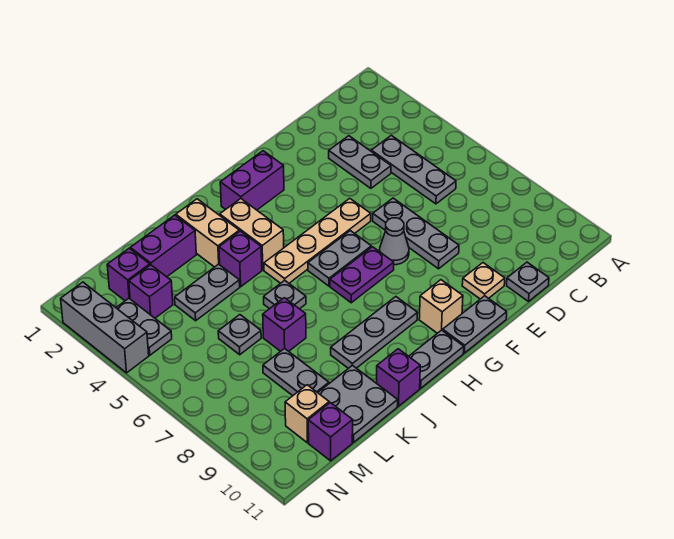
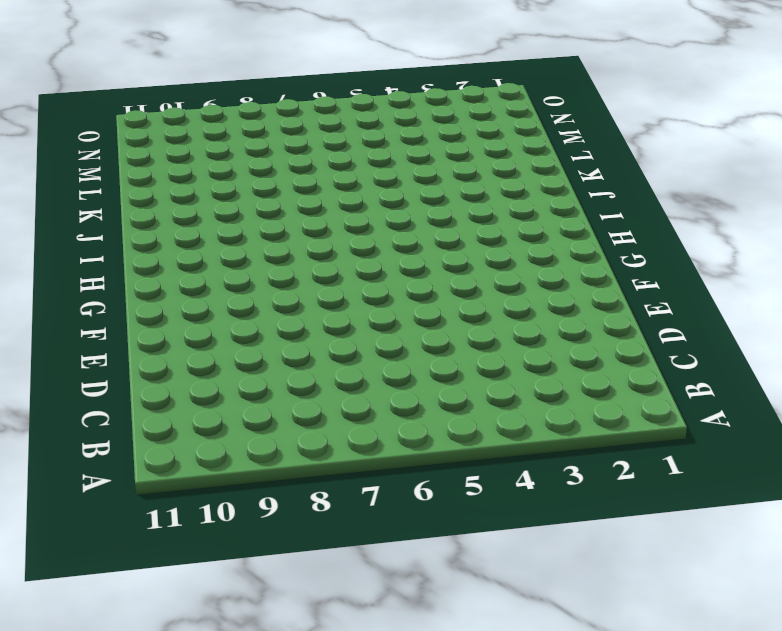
none -> grey plate C4:C6 level 1
none -> grey plate D3:D4 level 1
none -> grey plate D11 level 1
none -> grey plate E6:E8 level 1

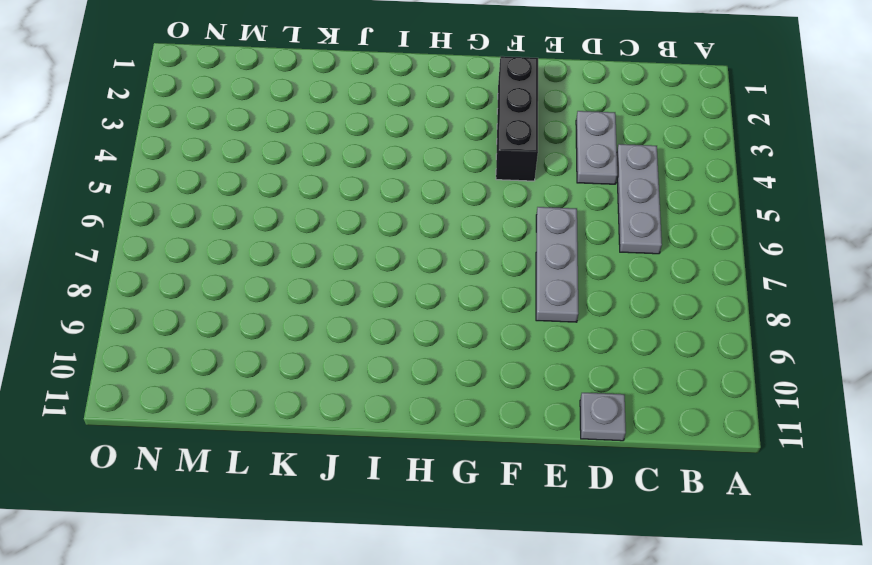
black brick F2:F4 level 1 -> none
none -> tan plate E10 level 1
none -> tan plate F5:I5 level 1
none -> grey cone F7 level 1
none -> grey plate F11:G11 level 1

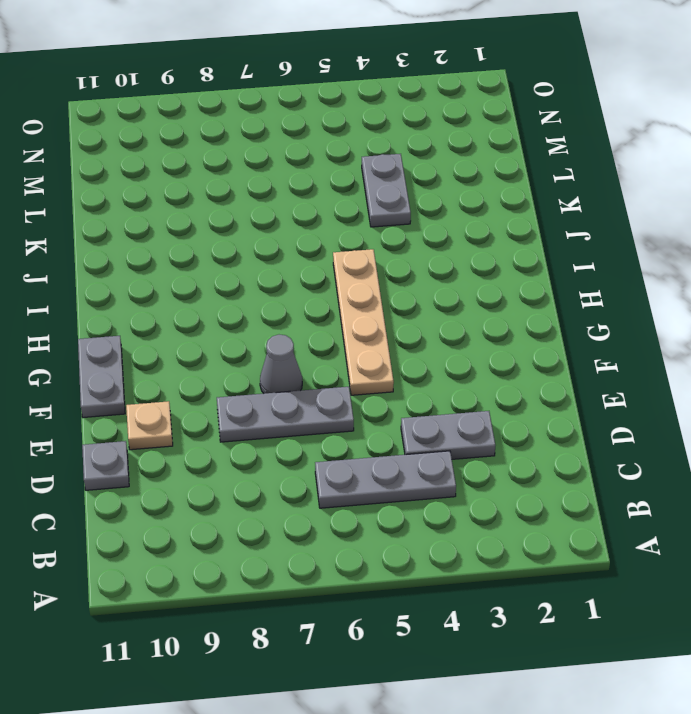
none -> purple brick G2:H2 level 1
none -> grey plate G6:H6 level 1
none -> purple plate G7:H7 level 1
none -> tan brick G10 level 1

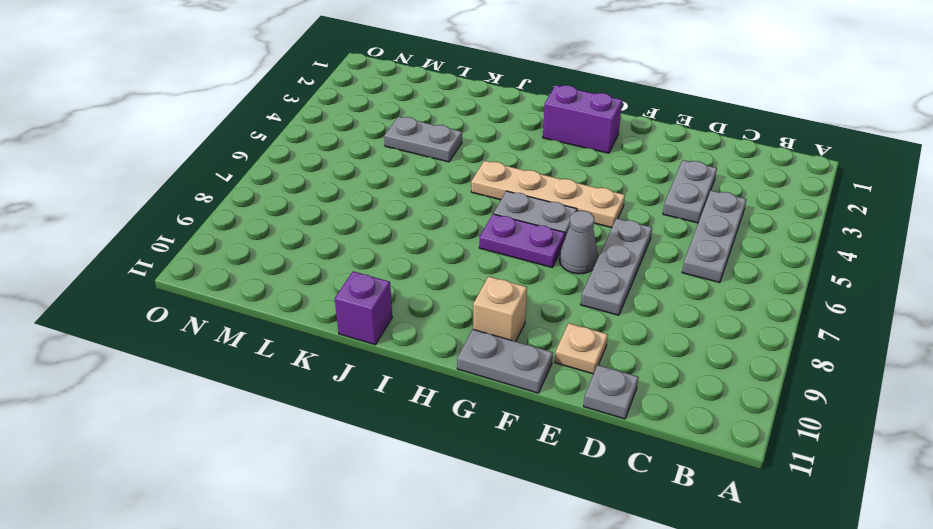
none -> grey plate H9:J9 level 1
none -> grey plate H11:I11 level 1
none -> tan brick I3:I4 level 1
none -> tan brick J2:J3 level 1

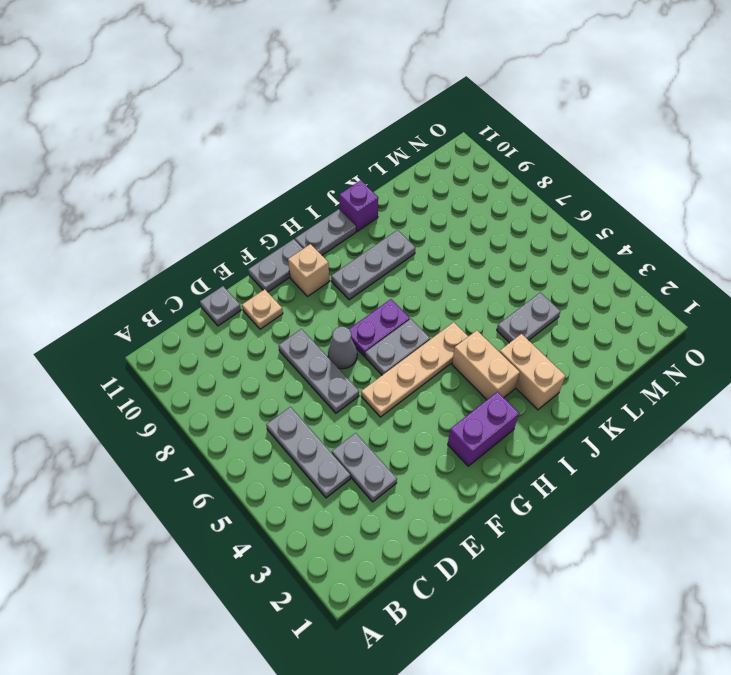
none -> purple brick J4 level 1
none -> grey plate J6 level 1
none -> purple brick K2:L2 level 1
none -> purple brick K7 level 1

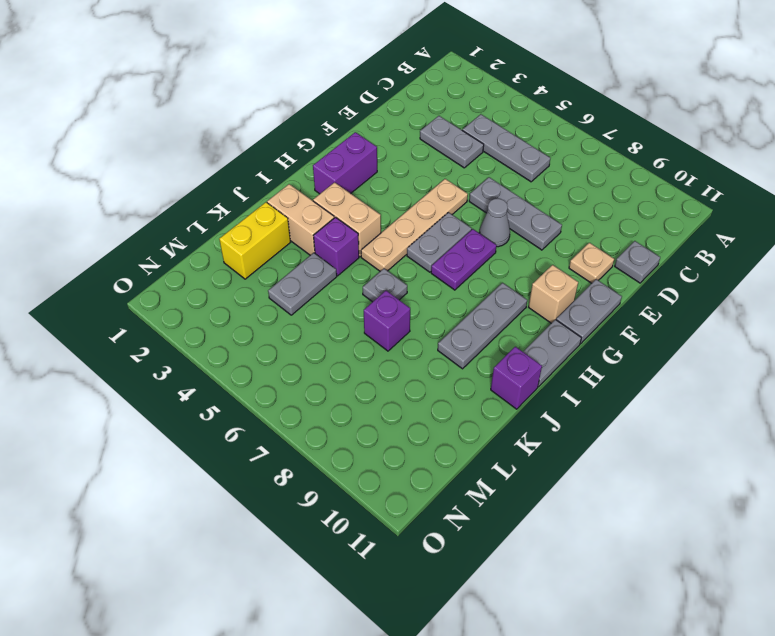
yellow brick K2:L2 level 1 -> purple brick K2:L2 level 1
none -> grey plate K10:L11 level 1
none -> grey plate L6 level 1
none -> grey plate L8:L9 level 1
none -> purple brick M2 level 1

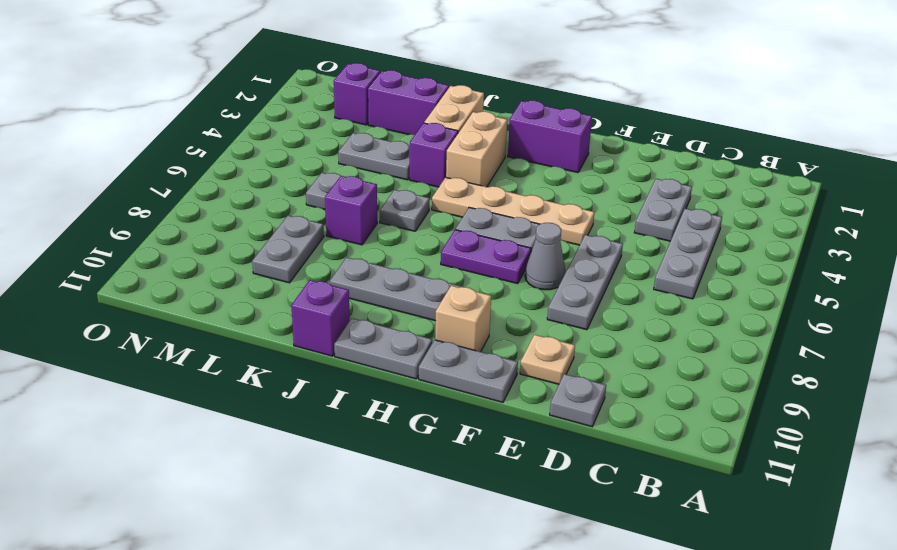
none -> grey plate K10:L11 level 1
none -> purple brick M3 level 1
none -> tan brick M10 level 1
none -> purple brick M11 level 1

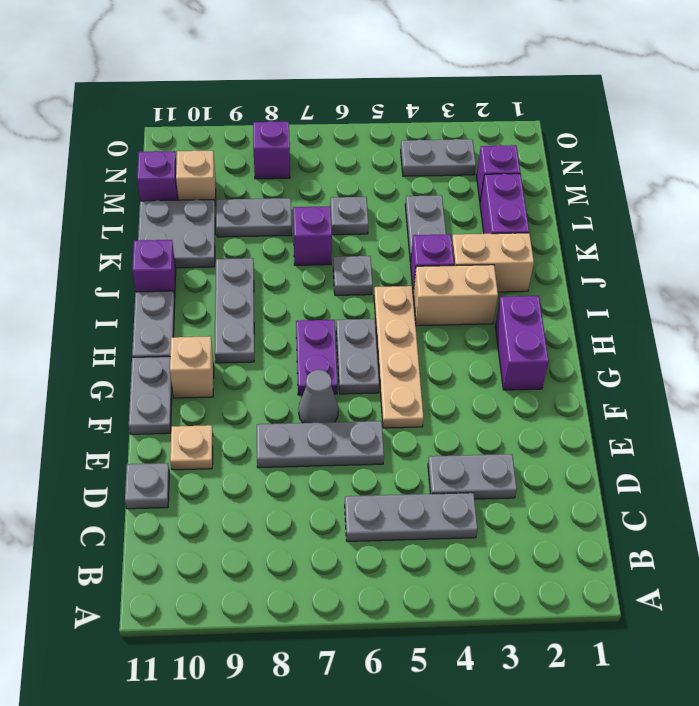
purple brick N8 level 1 -> purple brick M3 level 1
none -> grey brick O2:O4 level 1

